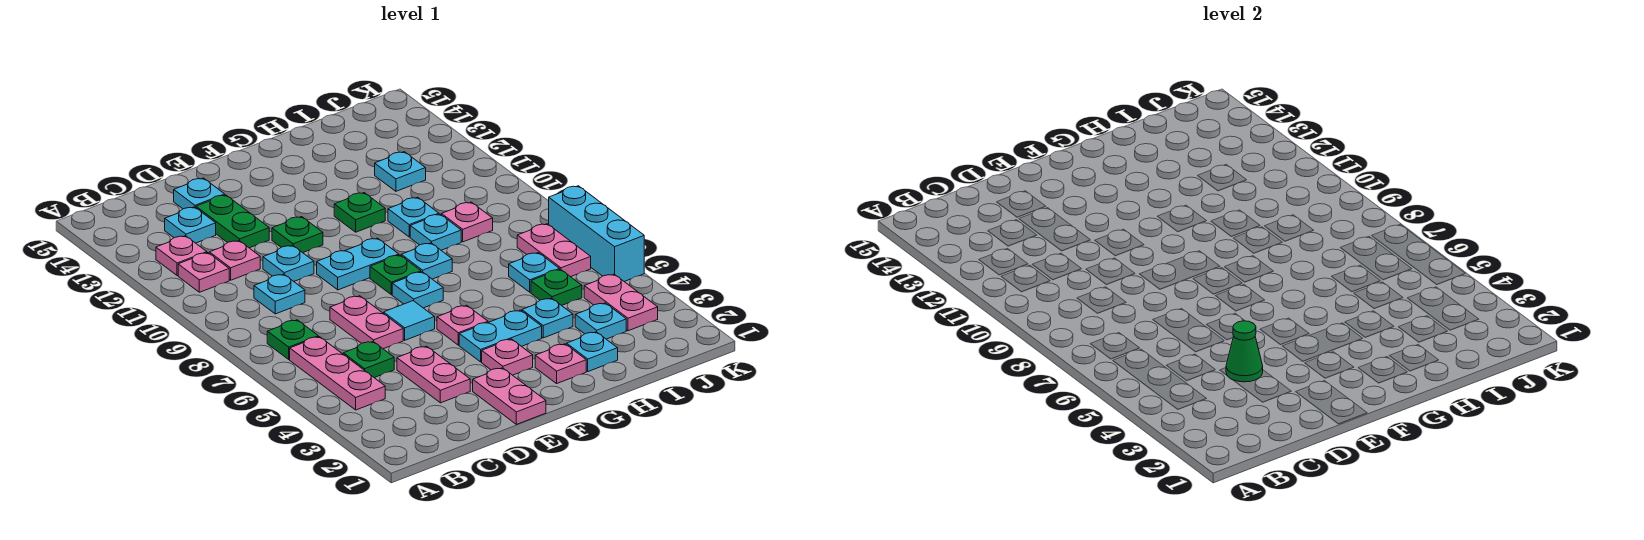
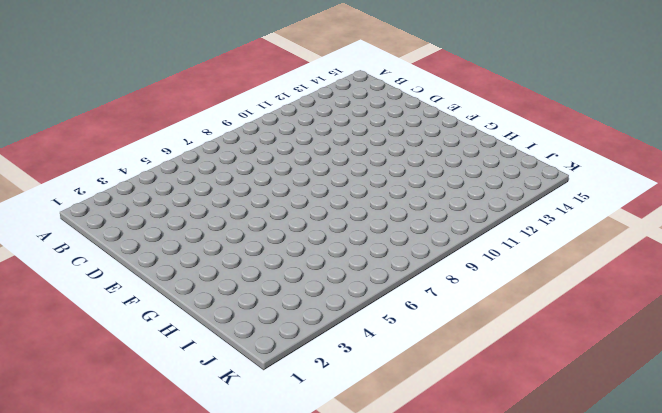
none -> pink plate B4:B6 level 1
none -> green plate B7 level 1
none -> pink plate B11 level 1
none -> pink plate B12 level 1

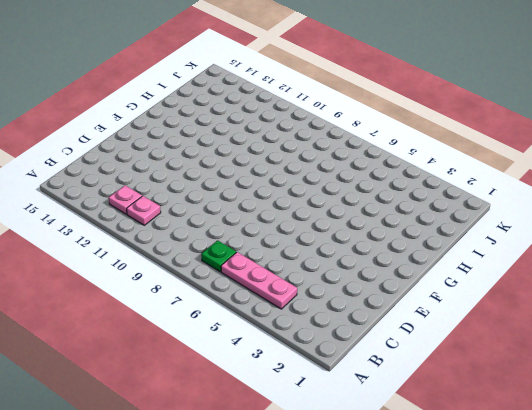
none -> green plate C5 level 1
none -> cyan plate C9 level 1
none -> pink plate C11 level 1
none -> cyan plate C13 level 1

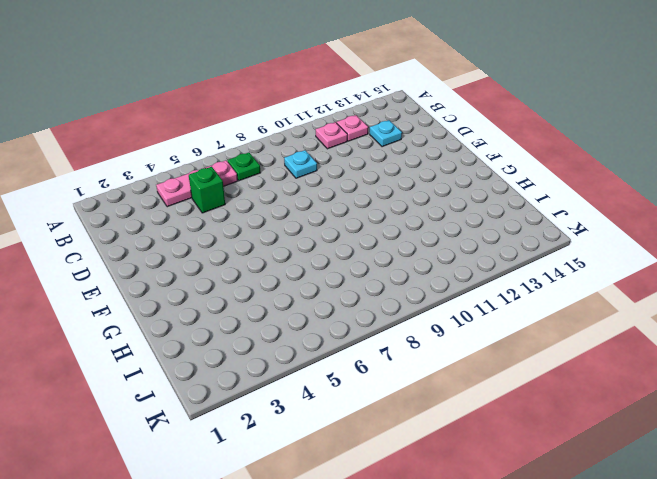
green brick C5 level 1 -> green plate C5 level 1
none -> pink plate C11 level 1
none -> pink plate D3:D4 level 1
none -> pink plate D6:D7 level 1
none -> cyan plate D10 level 1

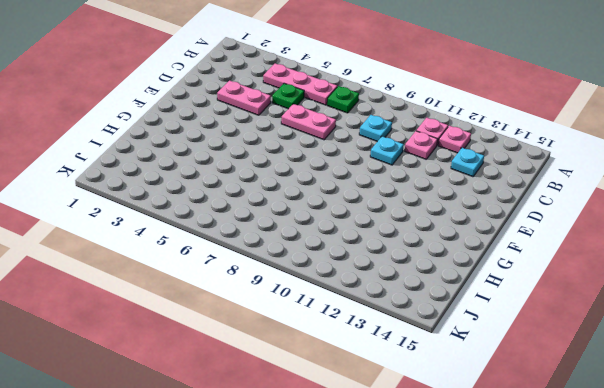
none -> green plate D12:D13 level 1
none -> cyan plate D14 level 1
none -> pink plate E1:E2 level 1
none -> cyan tile E6 level 1

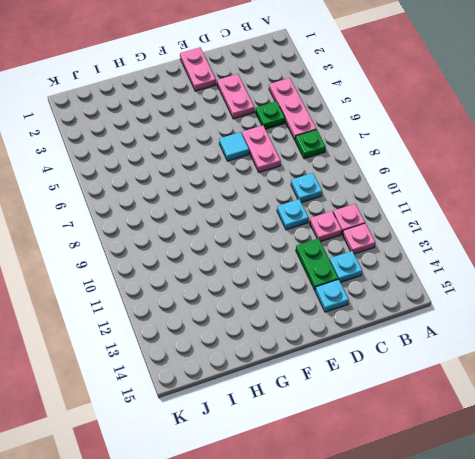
none -> cyan plate E9:F9 level 1
none -> green plate E11 level 1
none -> pink plate F3 level 1
none -> cyan plate F4:G4 level 1

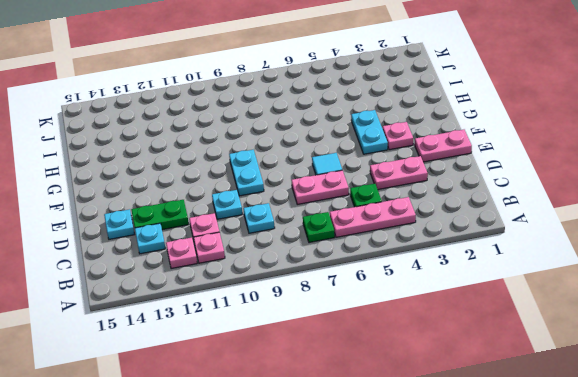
none -> green plate E11 level 1
none -> pink plate F5 level 1
none -> cyan plate F7 level 1
none -> green plate F8 level 1

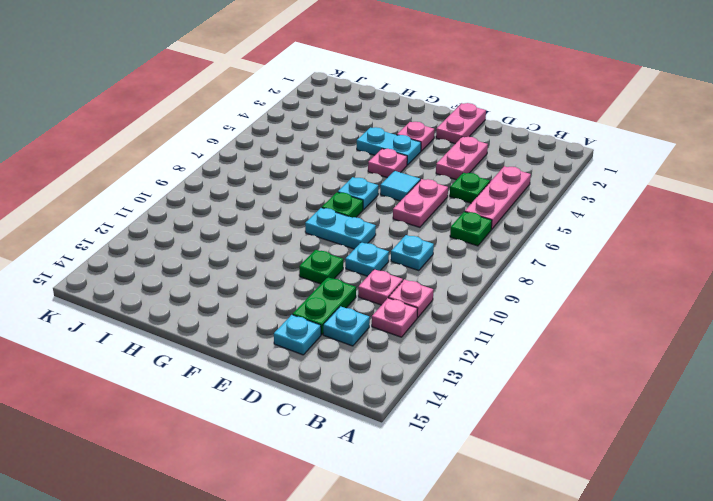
none -> pink plate G2 level 1
none -> cyan plate G8 level 1
none -> green plate G11 level 1
none -> cyan plate H2 level 1

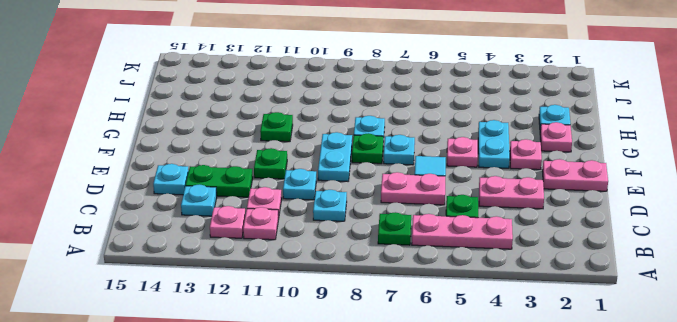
none -> cyan plate H4 level 1
none -> cyan plate H9 level 1
none -> cyan plate H10 level 1
none -> cyan plate I3 level 1

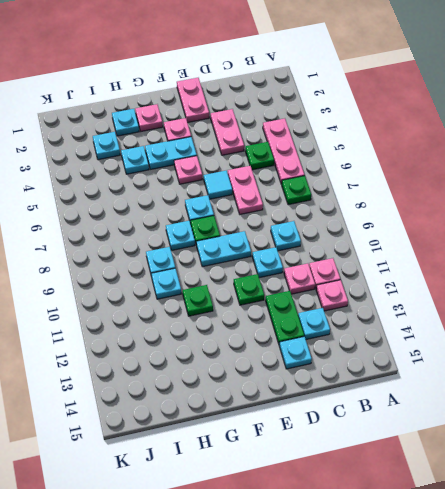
none -> green plate I5 level 1
none -> cyan plate I6 level 1
none -> pink plate I9 level 1
none -> cyan plate I12 level 1

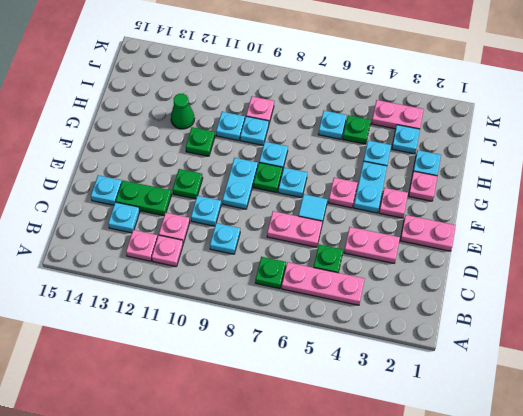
green cone H12 level 1 -> green cone D4 level 2
none -> cyan plate I12 level 1
none -> pink plate J6:J7 level 1
none -> cyan brick K5:K7 level 1

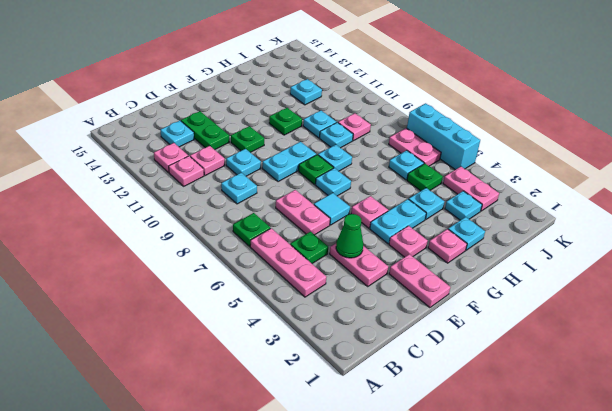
none -> cyan plate D14 level 1

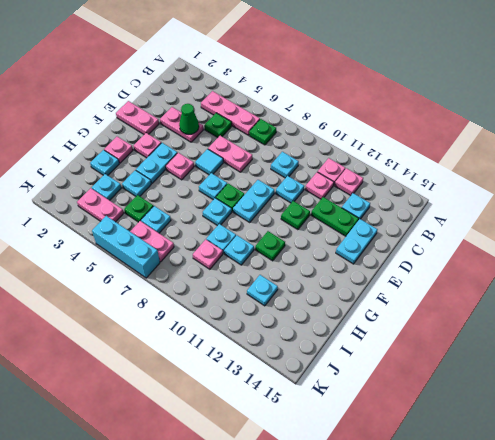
cyan plate D14:E14 level 1 -> cyan plate D14 level 1

